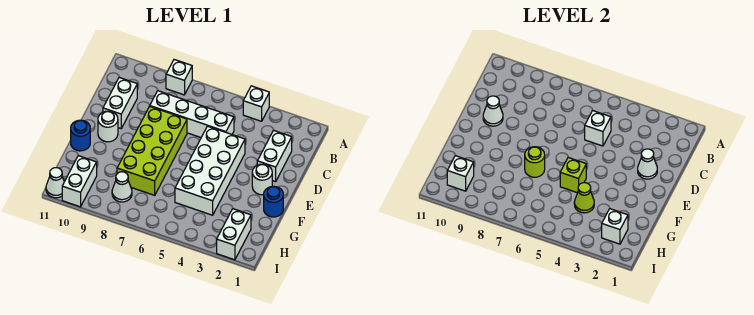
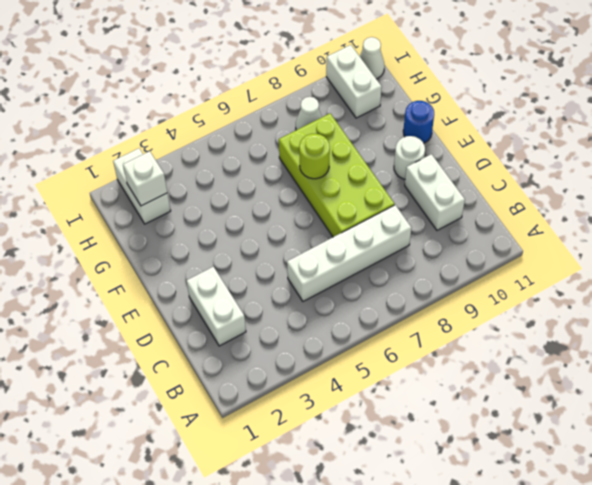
none -> white brick A4 level 1
none -> white brick A8 level 1
none -> white brick D4:G5 level 1

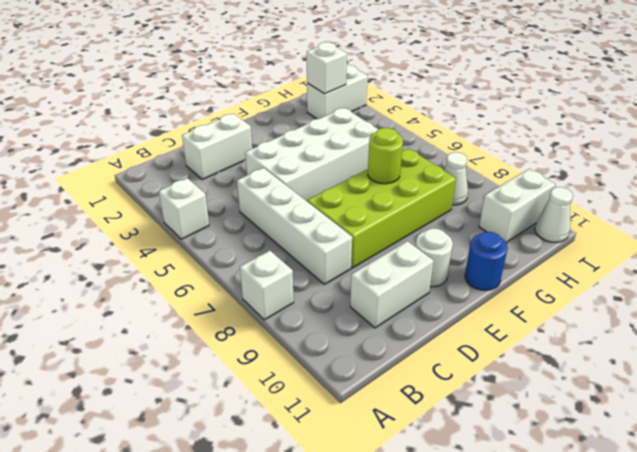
none -> white round brick E2 level 1
none -> blue round brick F1 level 1
none -> white brick C5 level 2

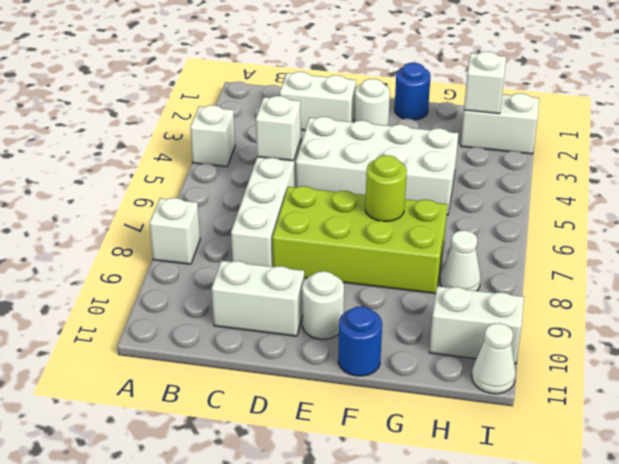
none -> white cone D2 level 2
none -> white cone D10 level 2
none -> lime brick F5 level 2

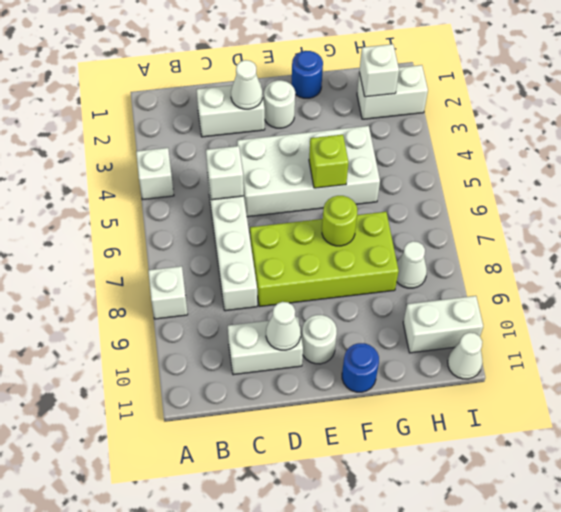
none -> lime cone G4 level 2
none -> white brick H10 level 2

